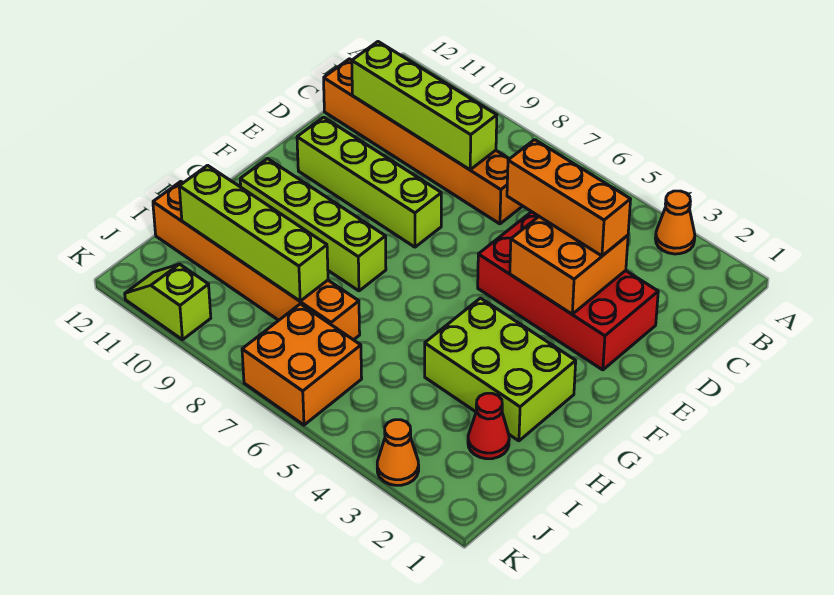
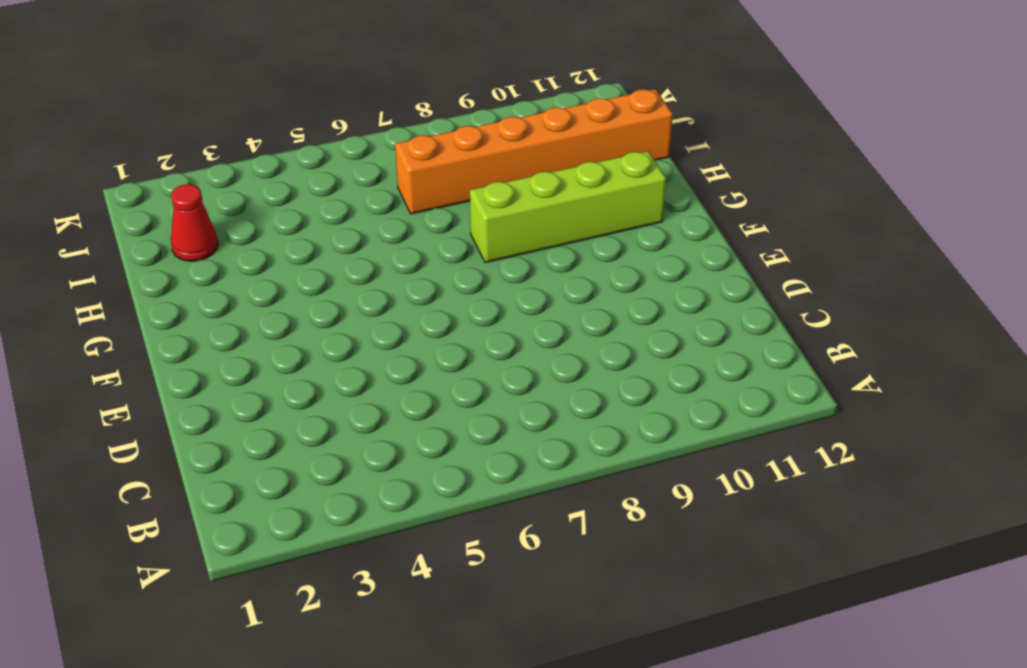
none -> orange cone A3 level 1
none -> orange brick C7:C12 level 1
none -> red brick D2:E5 level 1

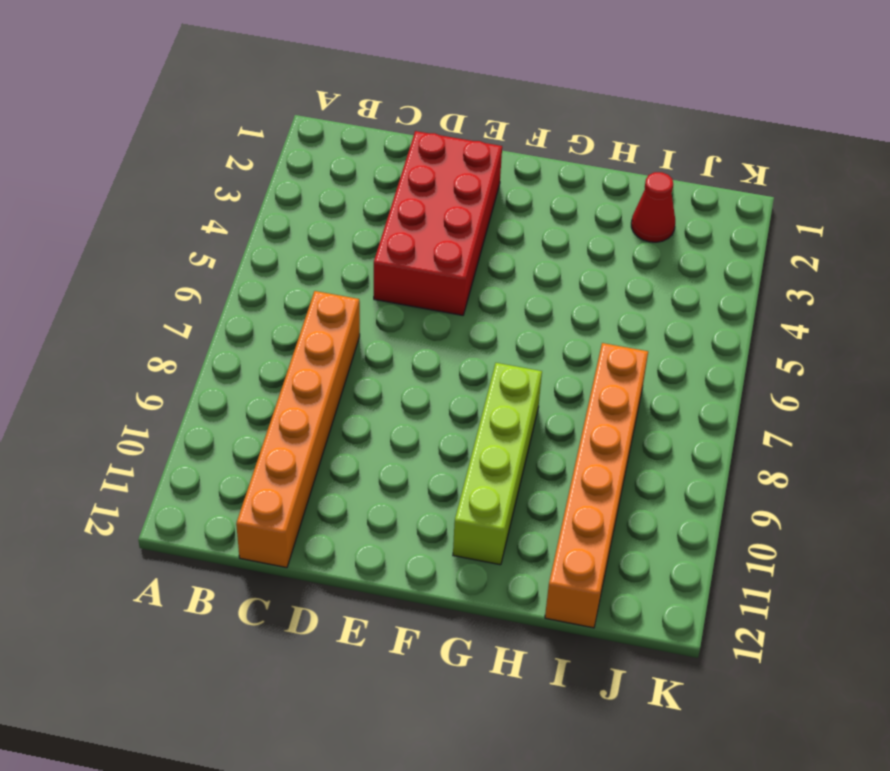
none -> orange cone A3 level 1
none -> lime brick E8:E11 level 1
none -> lime brick G2:H4 level 1

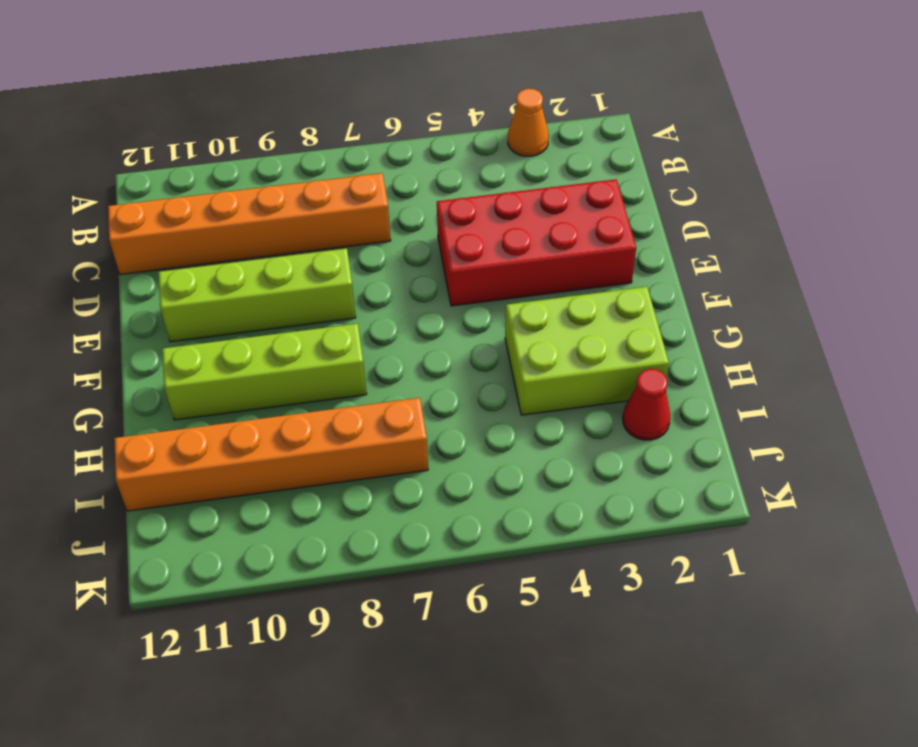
none -> orange brick J6:K7 level 1
none -> orange cone K3 level 1
none -> lime slope K10:K11 level 1 top 10

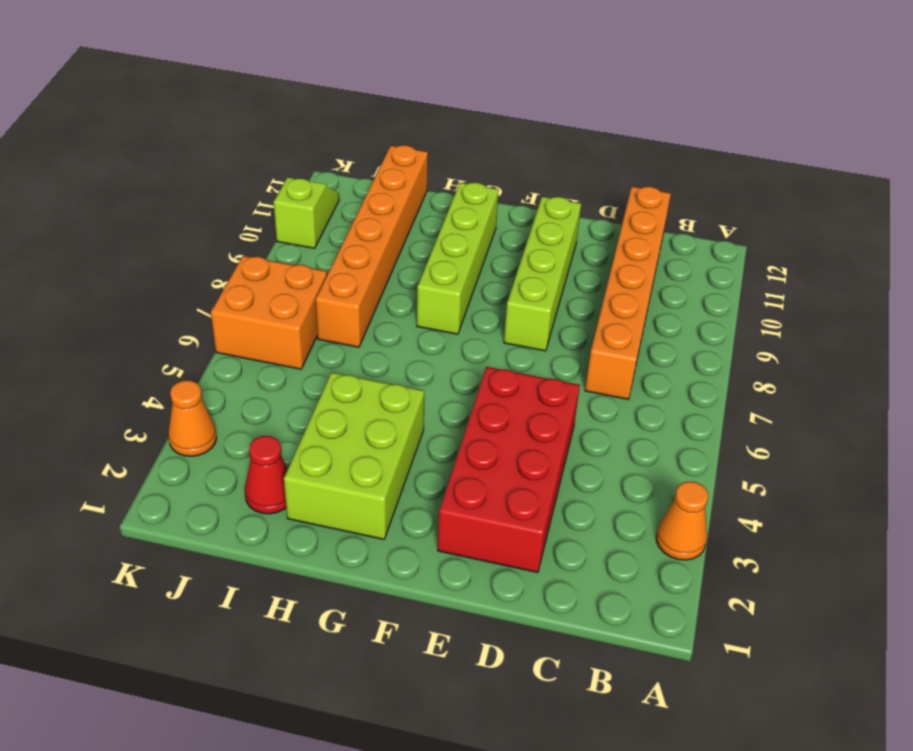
none -> lime brick C8:C11 level 2
none -> orange brick D3:E4 level 2
none -> lime brick I8:I11 level 2

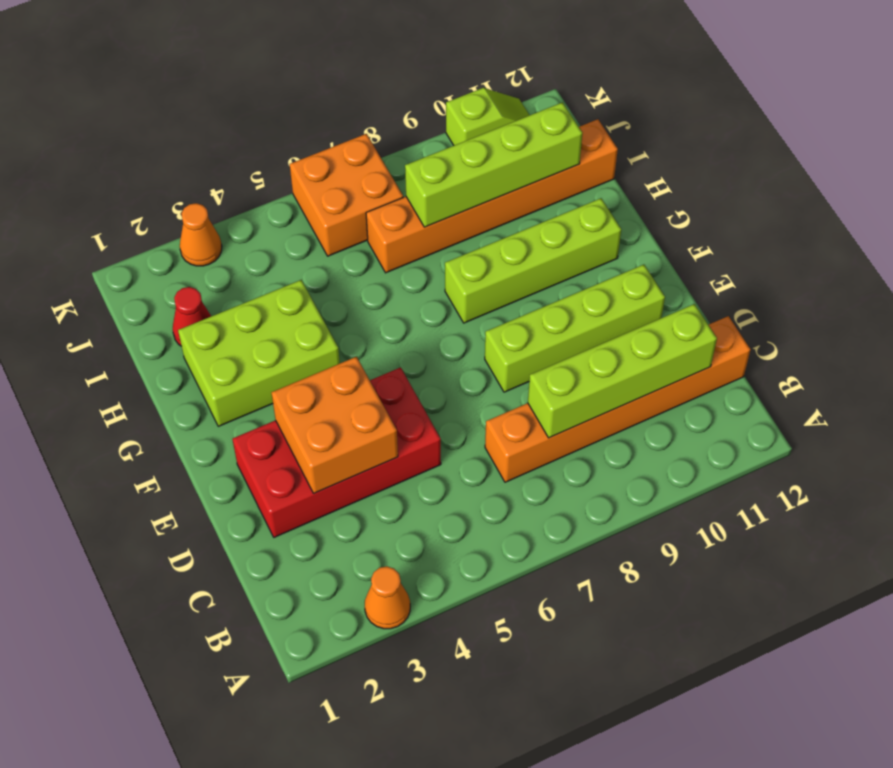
none -> orange brick D3:D5 level 3

